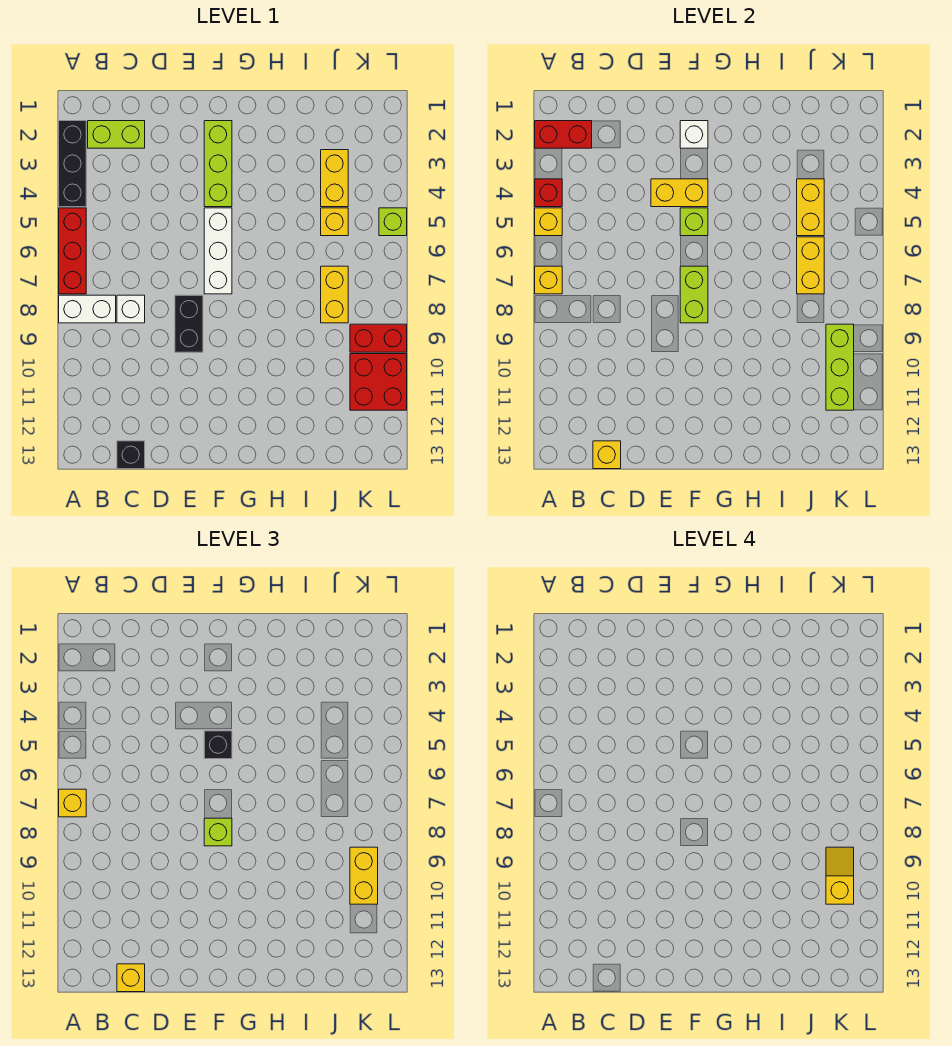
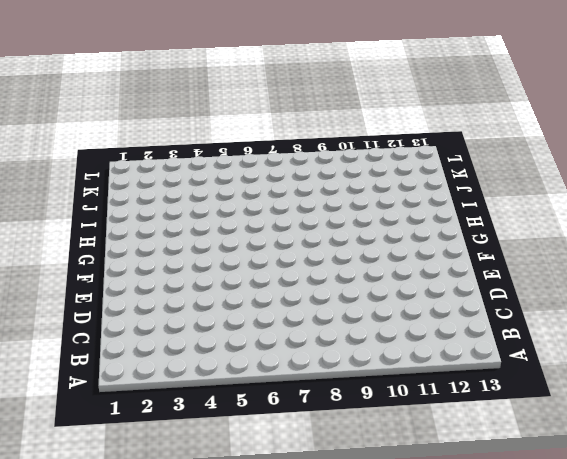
none -> black brick A2:A4 level 1
none -> red brick A5:A7 level 1
none -> white brick A8:B8 level 1
none -> lime brick B2:C2 level 1

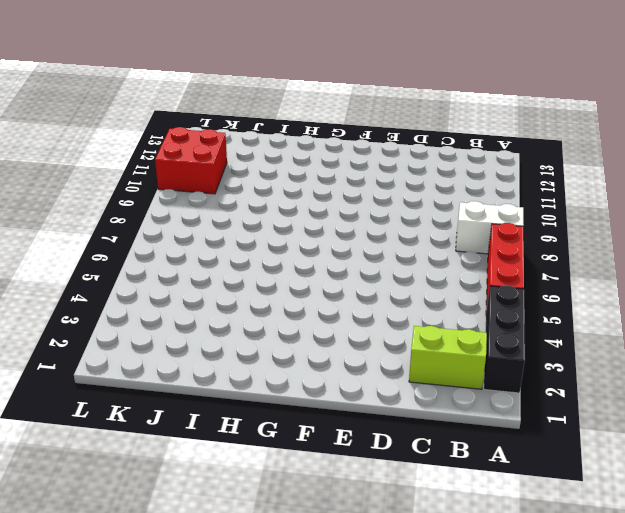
none -> white brick C8 level 1
none -> black brick C13 level 1
none -> black brick E8:E9 level 1
none -> lime brick F2:F4 level 1

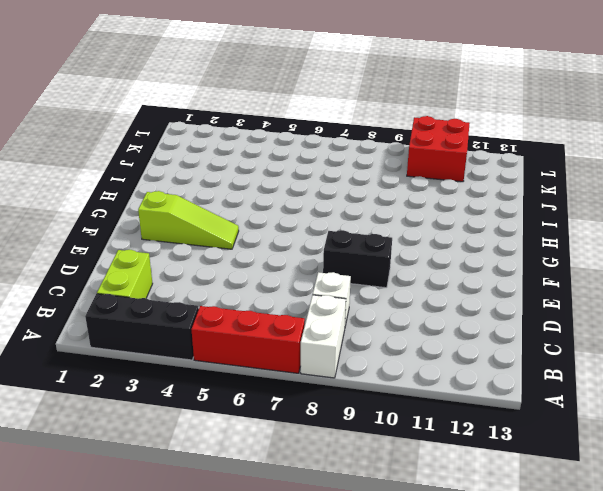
lime slope F2:F4 level 1 top 2 -> lime brick F2:F4 level 1
none -> black brick C13 level 1
none -> white brick F5:F7 level 1
none -> yellow brick J3:J4 level 1
none -> yellow brick J5 level 1

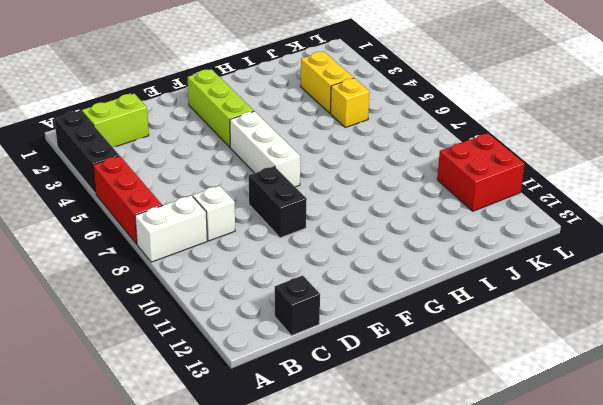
none -> yellow brick J7:J8 level 1
none -> red brick K9:L9 level 1
none -> lime brick L5 level 1
none -> red brick A2:B2 level 2

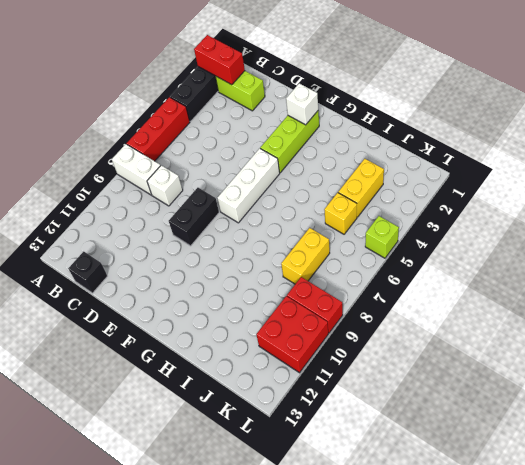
none -> red brick A4 level 2
none -> yellow brick A5 level 2
none -> yellow brick A7 level 2
none -> yellow brick C13 level 2

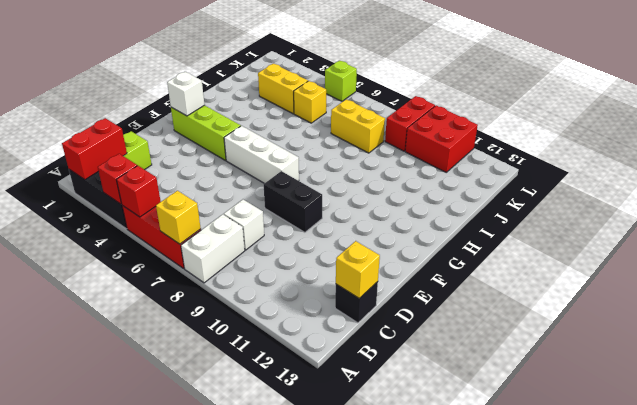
red brick A5 level 2 -> yellow brick A5 level 2
none -> yellow brick E4:F4 level 2
none -> lime brick F5 level 2
none -> lime brick F7:F8 level 2
none -> yellow brick J4:J5 level 2

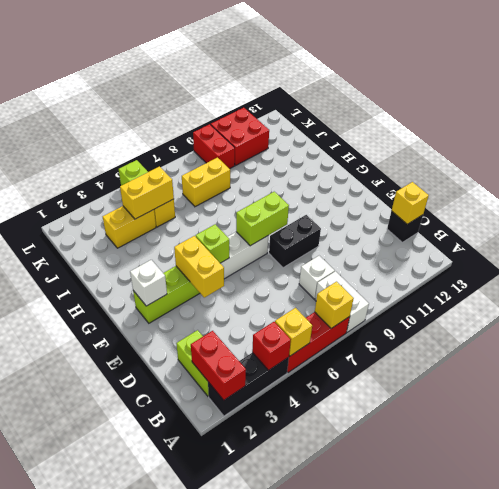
none -> yellow brick J6:J7 level 2
none -> lime brick K9:K11 level 2
none -> yellow brick A7 level 3
none -> yellow brick C13 level 3

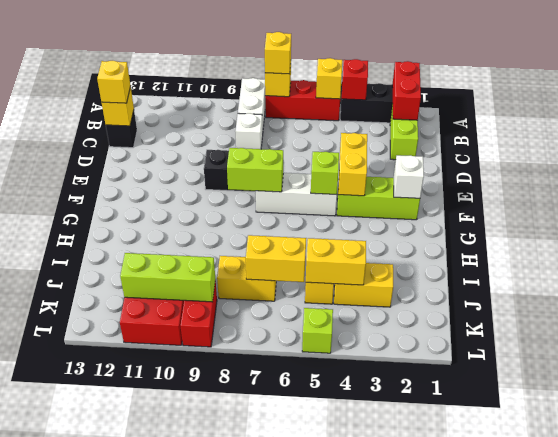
none -> black brick F5 level 3
none -> lime brick F8 level 3
none -> yellow brick K9:K10 level 3
none -> yellow slope K9:K10 level 4 top 10

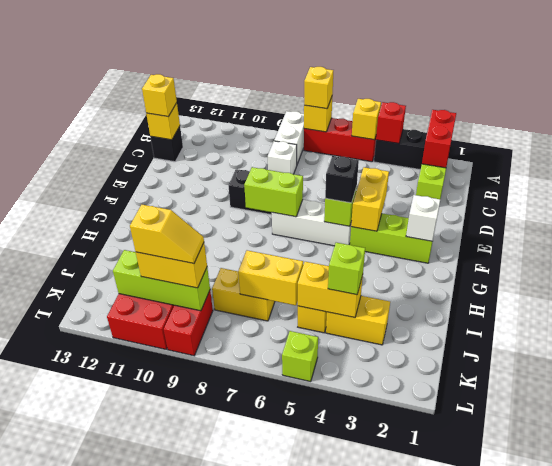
lime brick J4 level 3 -> lime brick F8 level 3

